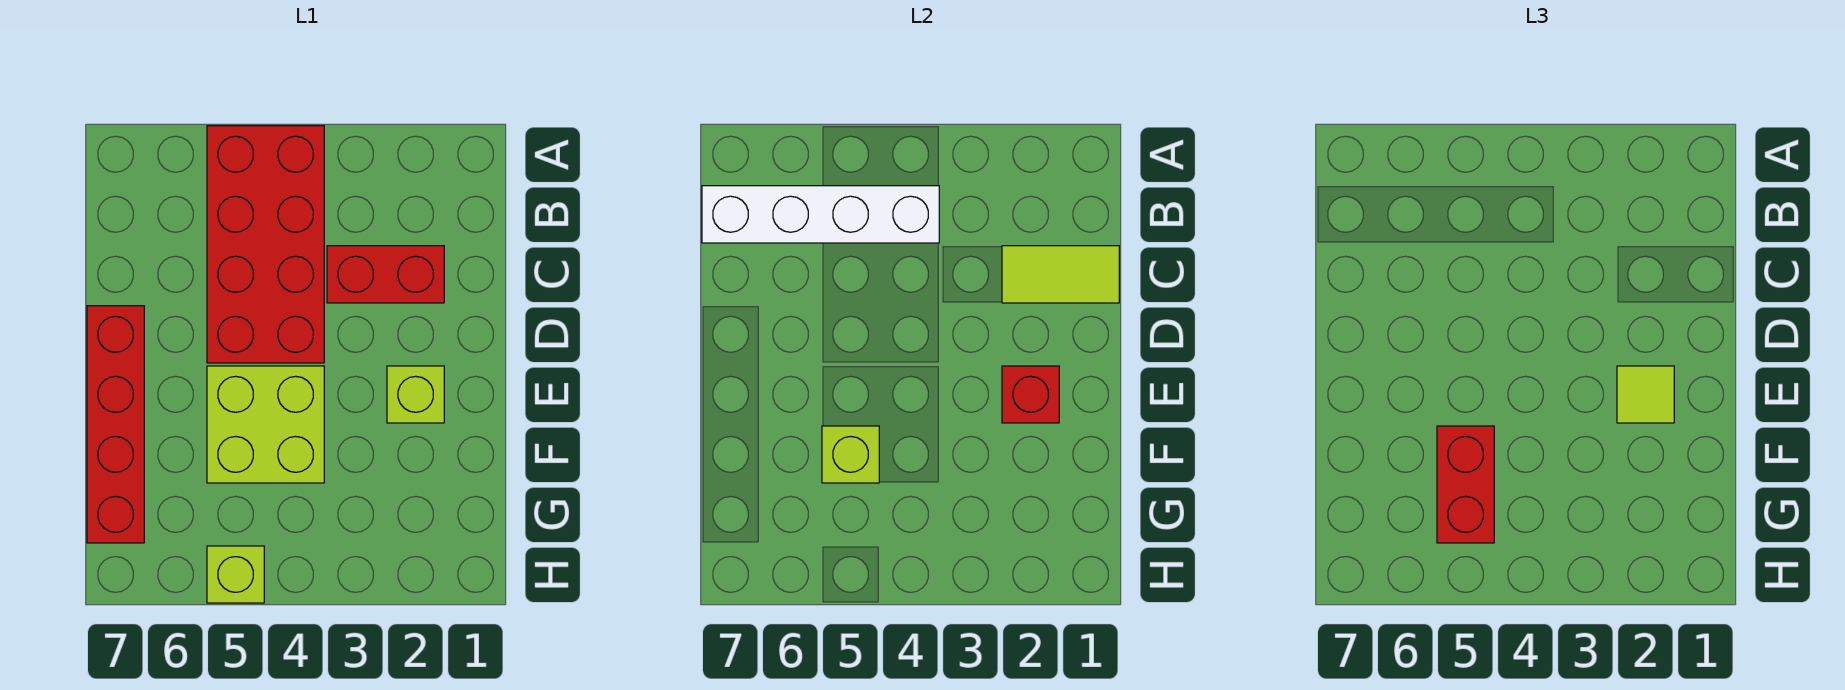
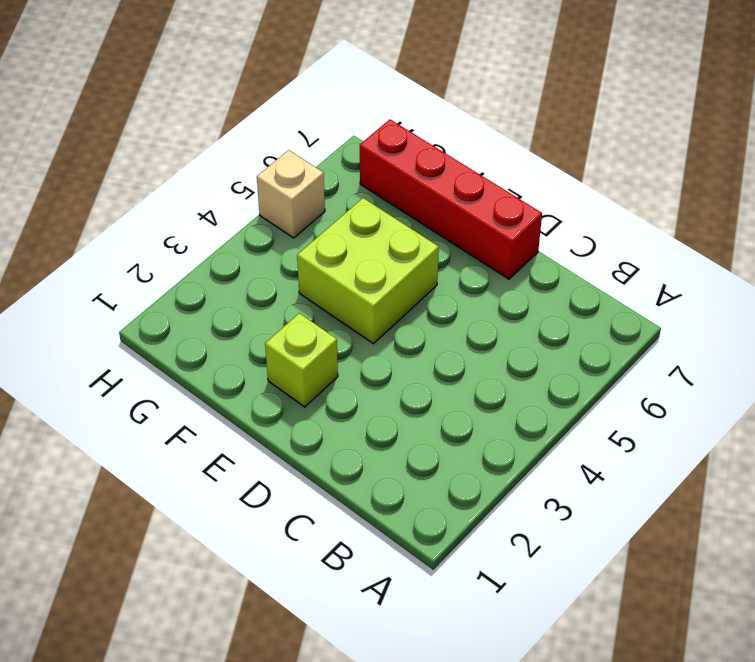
tan brick H5 level 1 -> lime brick H5 level 1
none -> red brick A4:D5 level 1
none -> red brick C2:C3 level 1
none -> white brick B4:B7 level 2

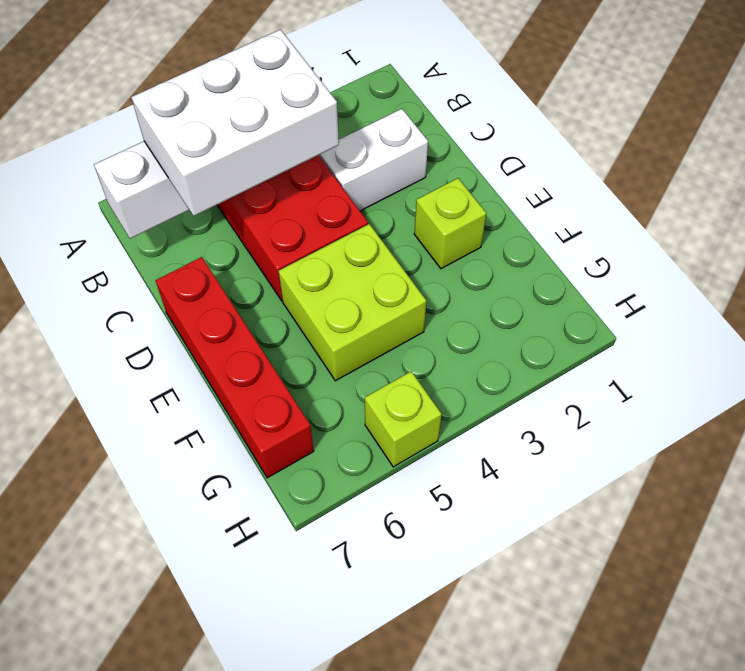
white brick B4:C6 level 3 -> none
white brick C2:C3 level 1 -> red brick C2:C3 level 1
none -> lime tile C1:C2 level 2
none -> red brick E2 level 2
none -> lime brick F5 level 2

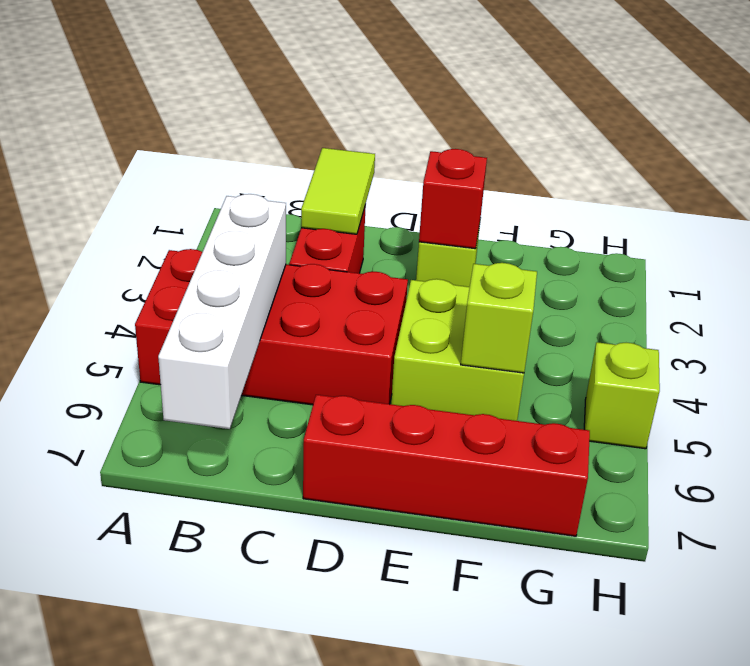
none -> lime tile E2 level 3
none -> red brick F5:G5 level 3

